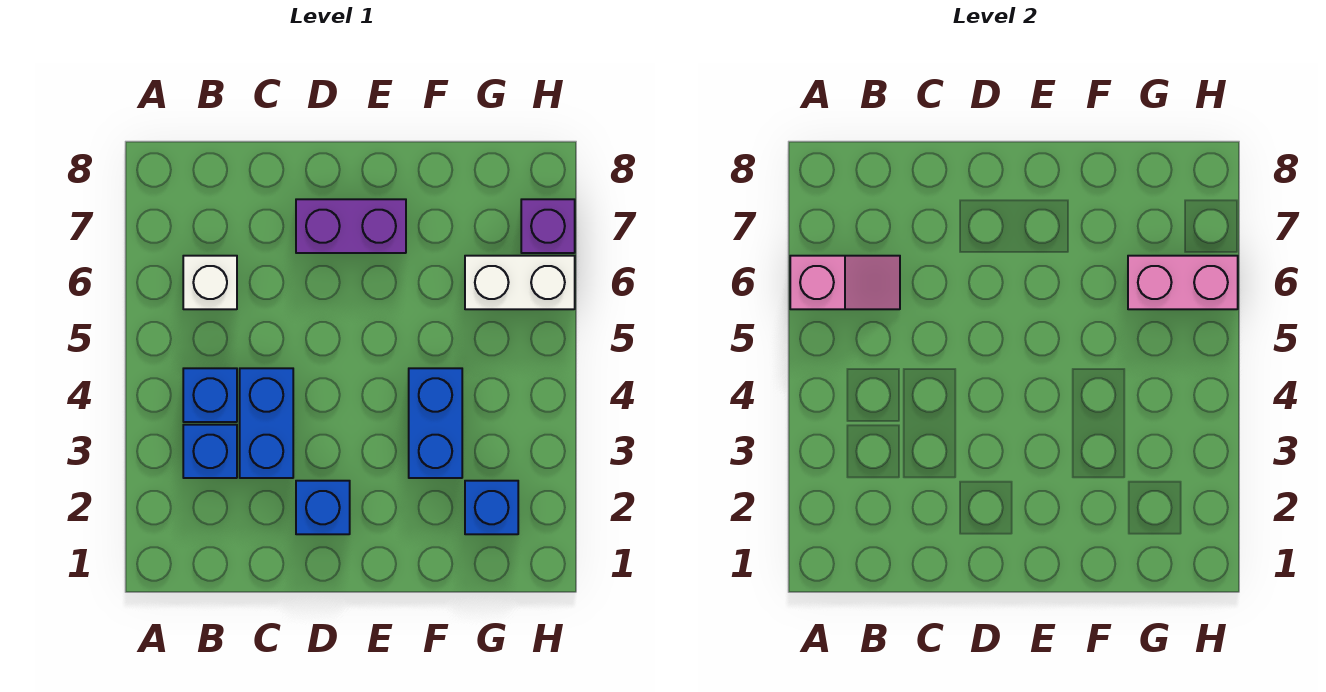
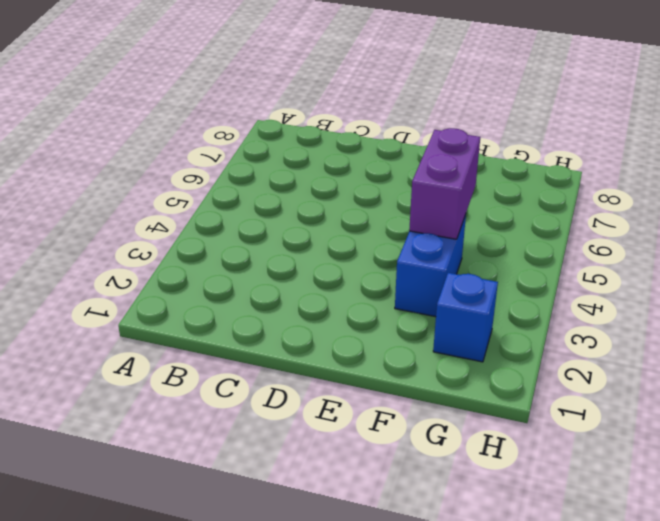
purple brick F4:F5 level 2 -> purple brick D7:E7 level 1
none -> blue brick B3 level 1
none -> blue brick B4 level 1
none -> white brick B6 level 1

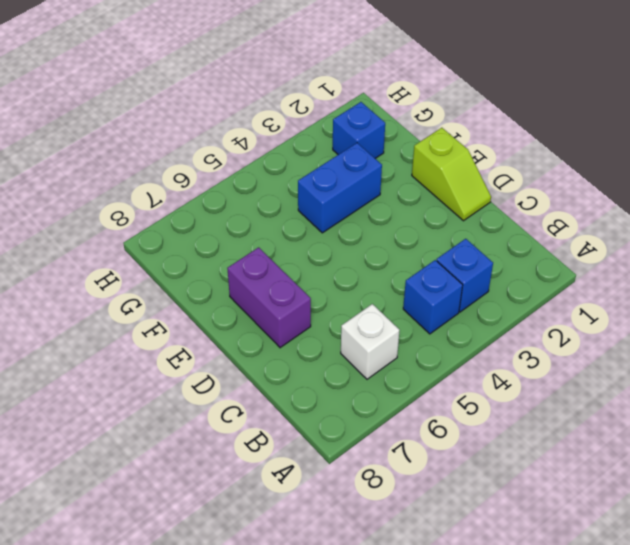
lime slope D1:E1 level 1 top E -> none
none -> blue brick C3:C4 level 1
none -> blue brick D2 level 1
none -> white brick G6:H6 level 1

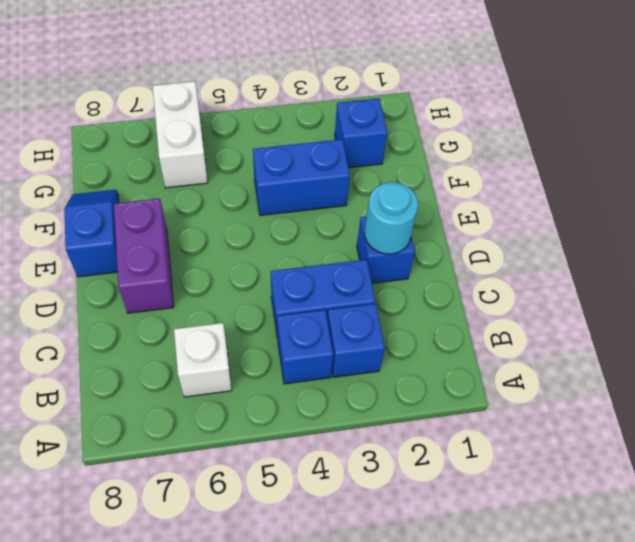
cyan round brick D2 level 2 -> none
blue slope E8:F8 level 1 top E -> none
none -> purple brick H7 level 1
none -> pink slope A6:B6 level 2 top A
none -> pink brick G6:H6 level 2

